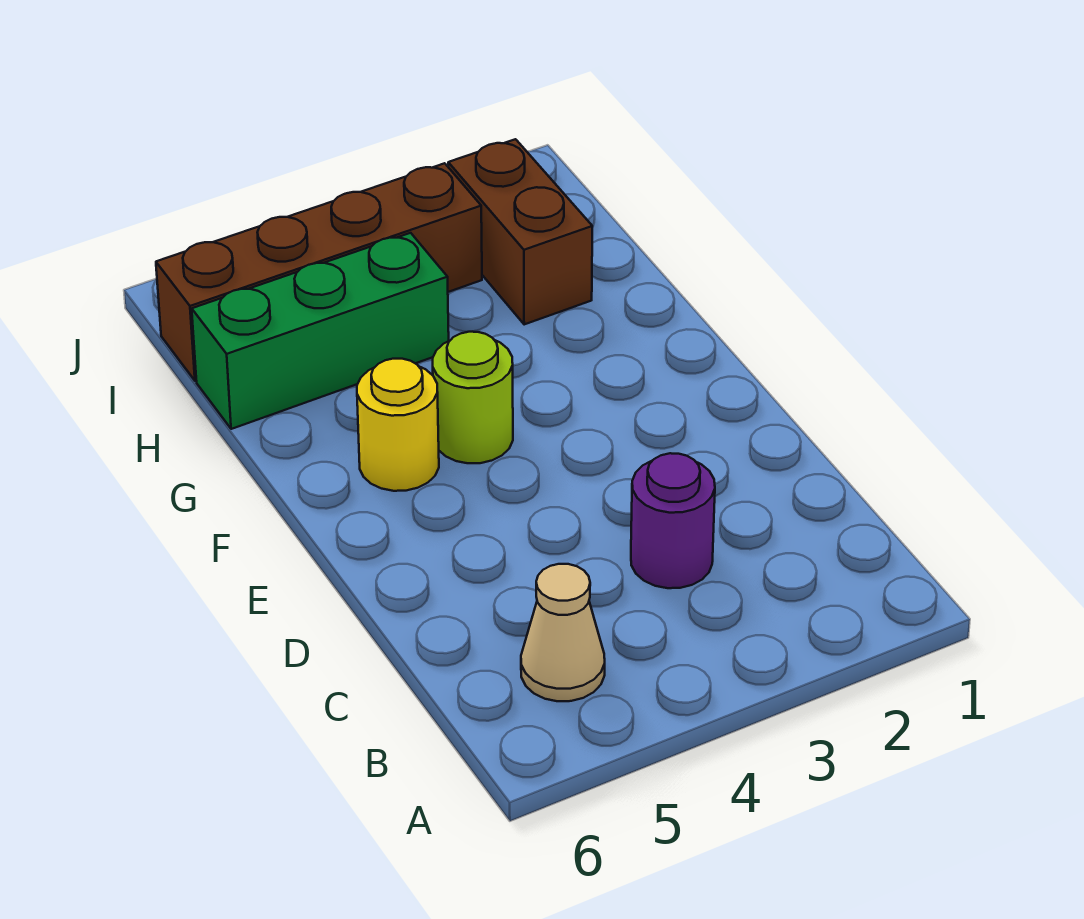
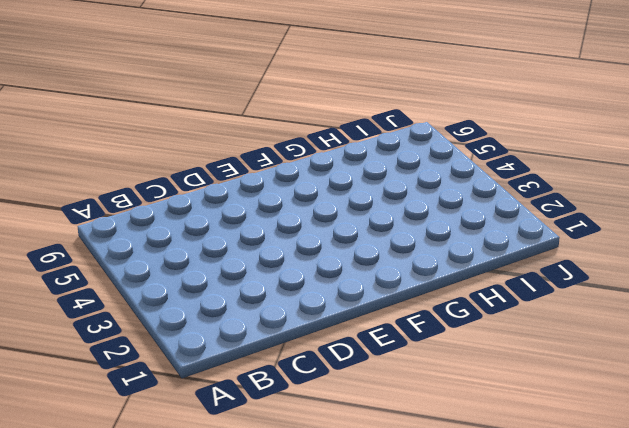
none -> tan cone B5 level 1
none -> purple round brick C3 level 1

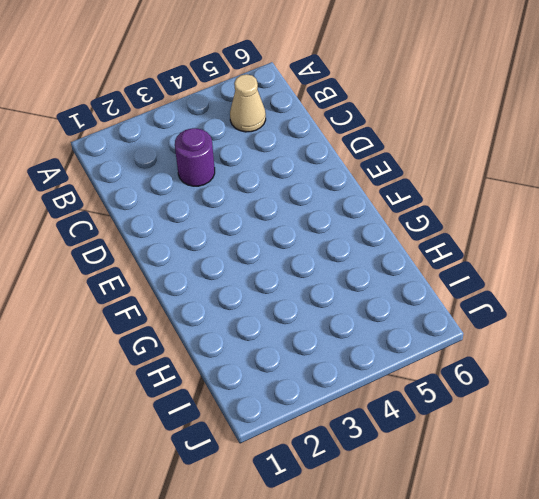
none -> lime round brick F4 level 1
none -> yellow round brick F5 level 1

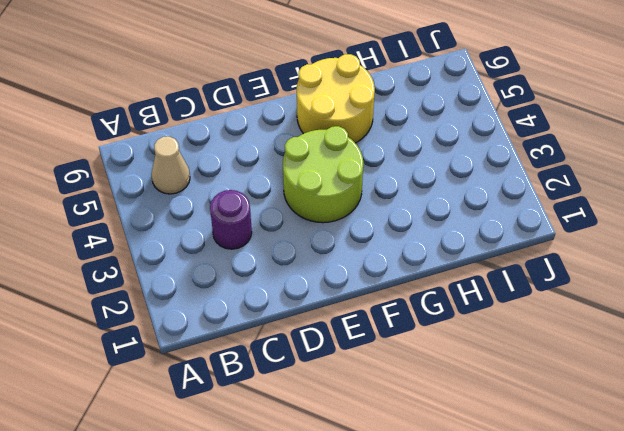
lime round brick E3:F4 level 1 -> lime round brick F4 level 1
yellow round brick F5:G6 level 1 -> yellow round brick F5 level 1
none -> brown brick H2:I2 level 1
none -> green brick H4:H6 level 1

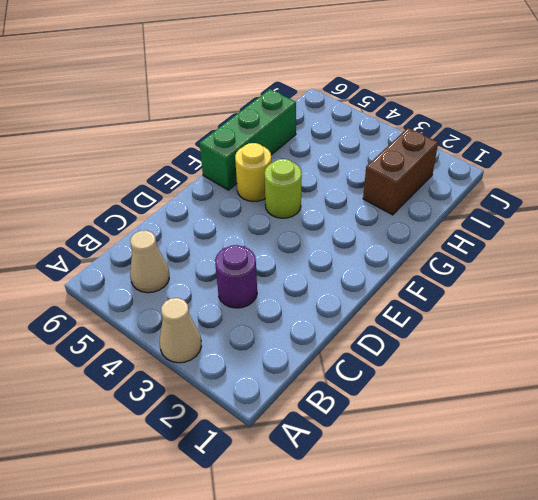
tan cone A3 level 1 -> none
green brick F6:H6 level 1 -> green brick H4:H6 level 1
none -> brown brick I3:I6 level 1

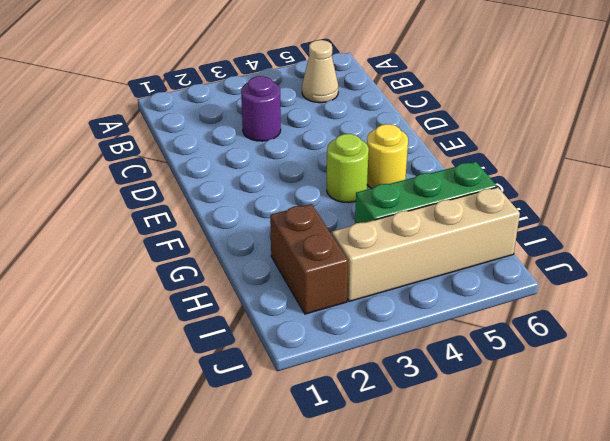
tan brick I3:I6 level 1 -> brown brick I3:I6 level 1

